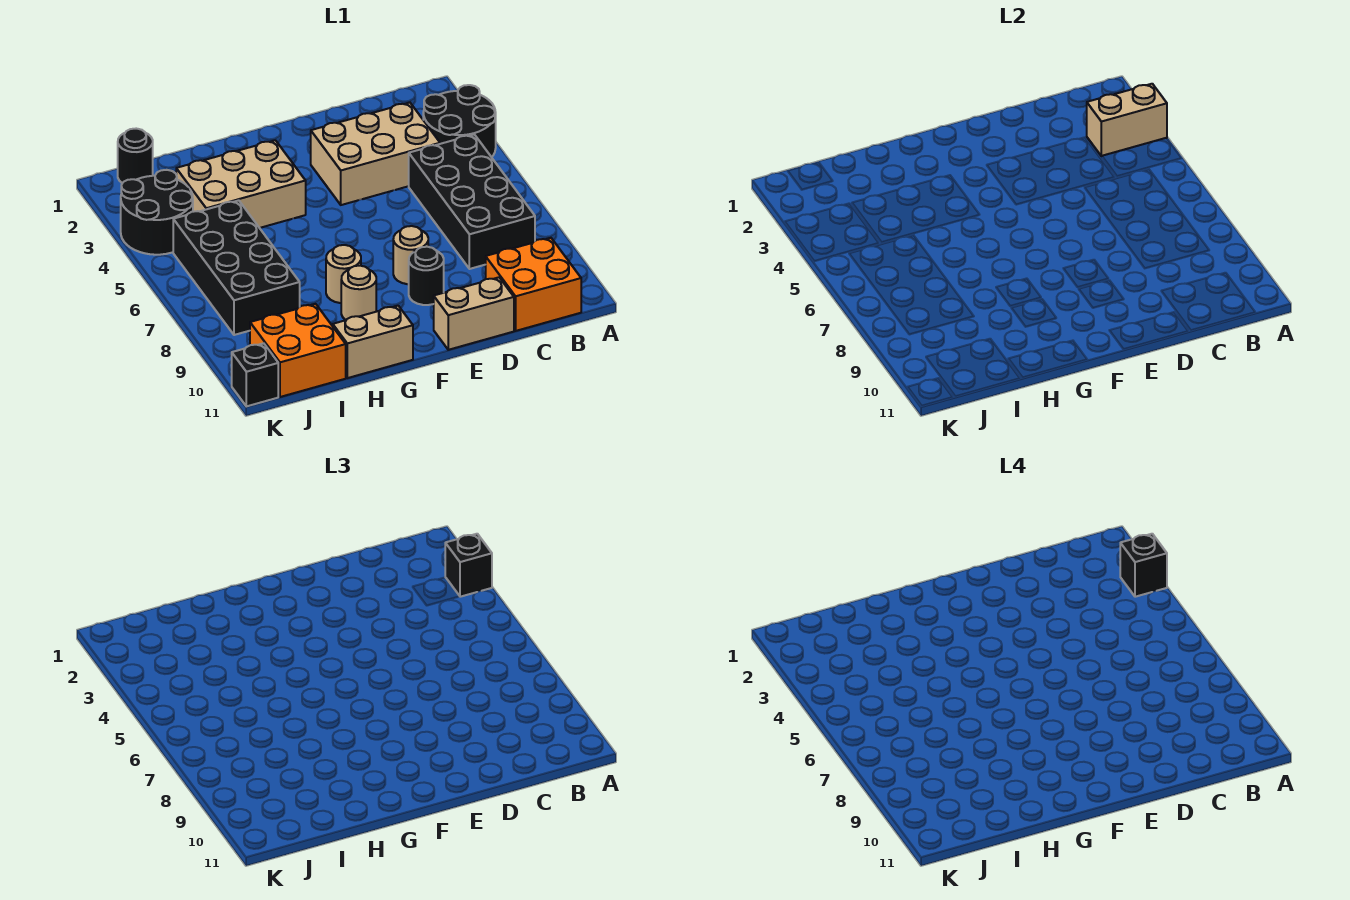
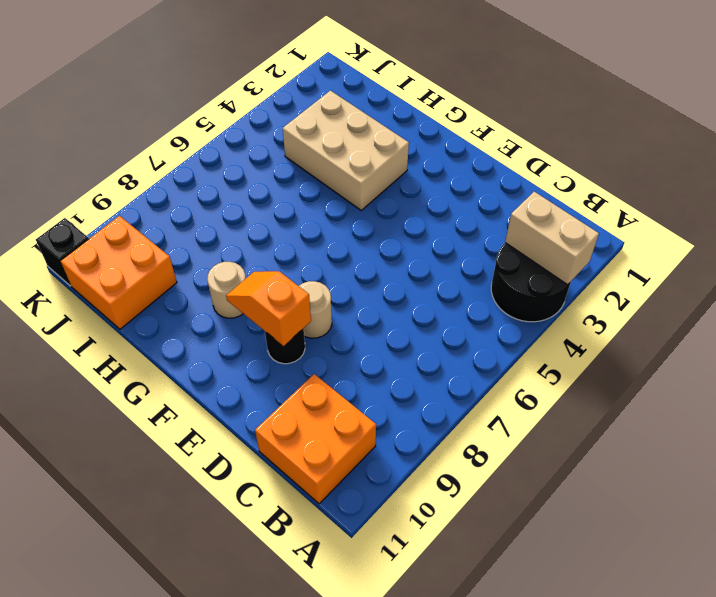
orange slope E9:F9 level 2 top E -> none
none -> black brick B5:C8 level 1
none -> tan brick C3:E4 level 1
none -> tan brick D11:E11 level 1

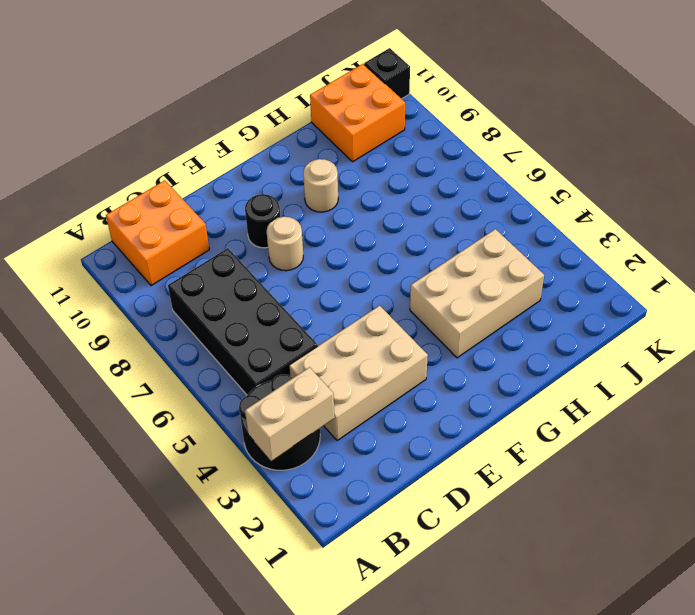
none -> tan brick D11:E11 level 1
none -> tan round brick G8 level 1
none -> tan brick G11:H11 level 1

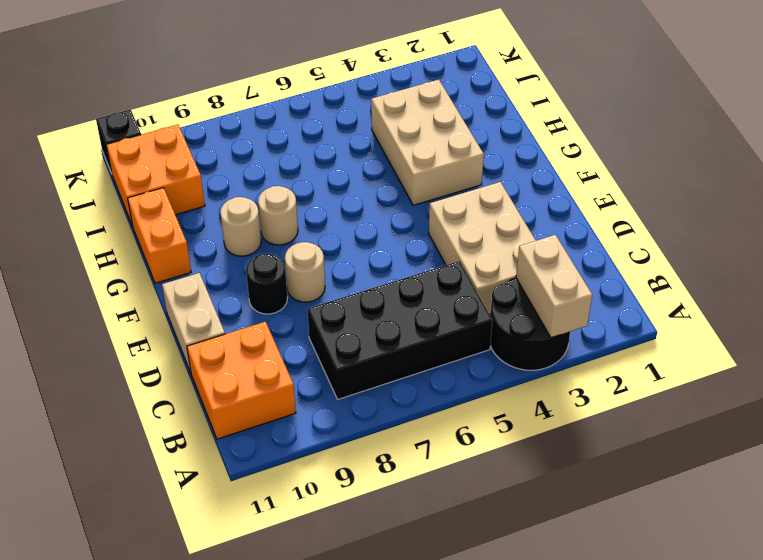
orange brick G11:H11 level 1 -> tan brick G11:H11 level 1
none -> black brick I5:J8 level 1
none -> black round brick J1 level 1
none -> black round brick J3:K4 level 1

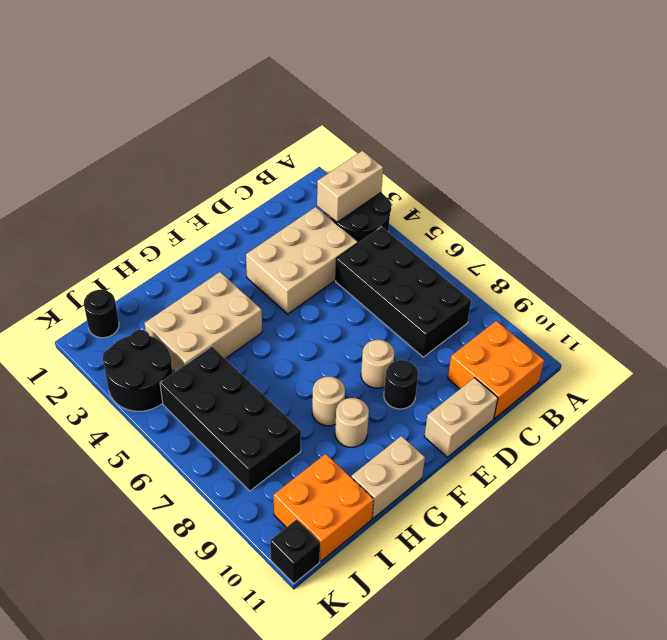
none -> black brick A3 level 3
none -> black brick A3 level 4

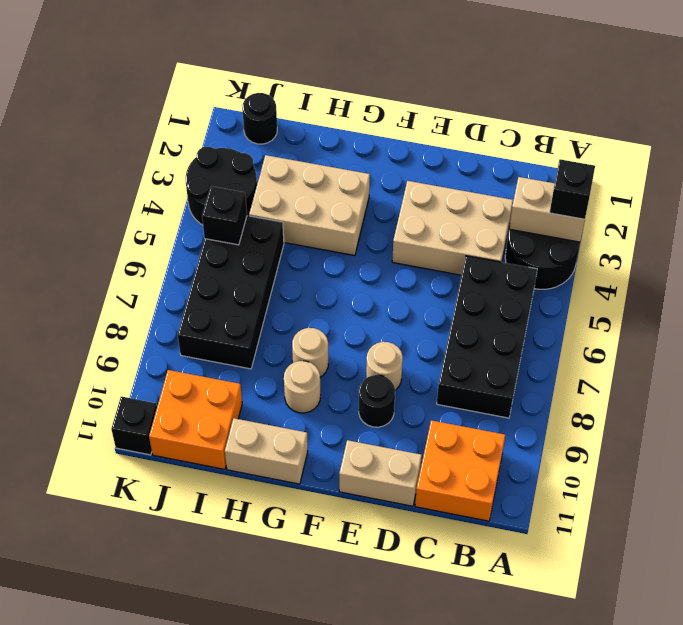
black brick J5 level 2 -> black brick A3 level 4

